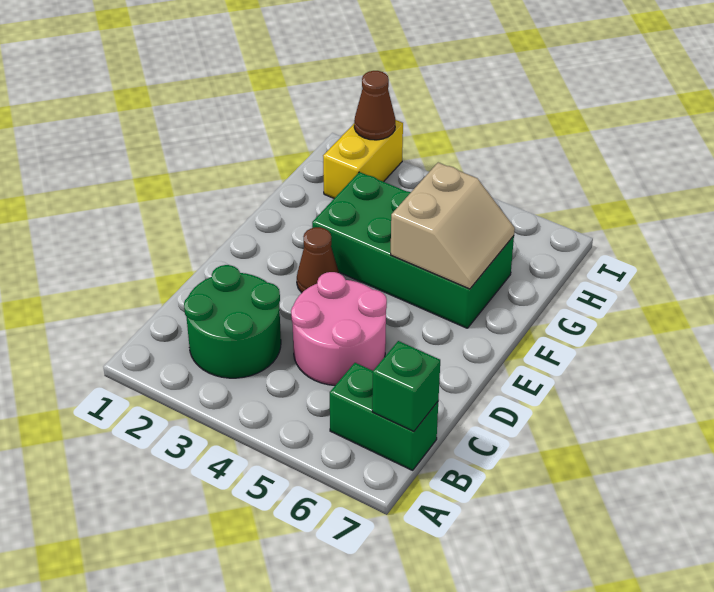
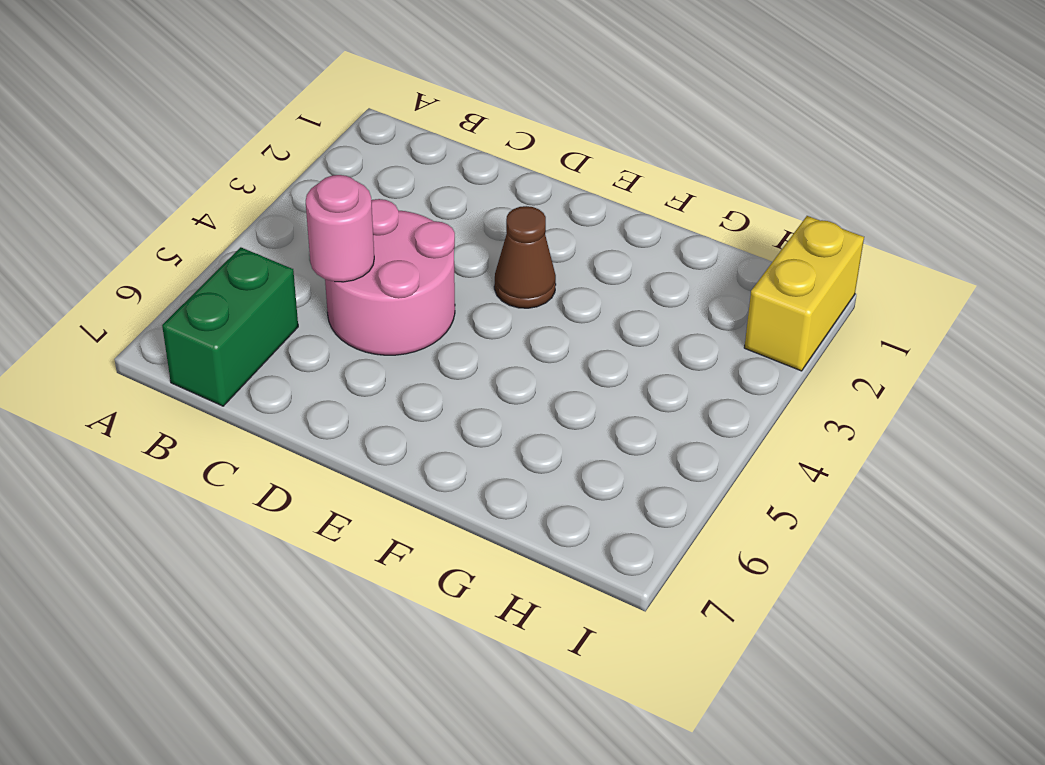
pink round brick C5 level 2 -> none
yellow brick I1:I2 level 1 -> yellow brick H2:I2 level 1
none -> green round brick B2:C3 level 1
none -> green brick F3:G6 level 1

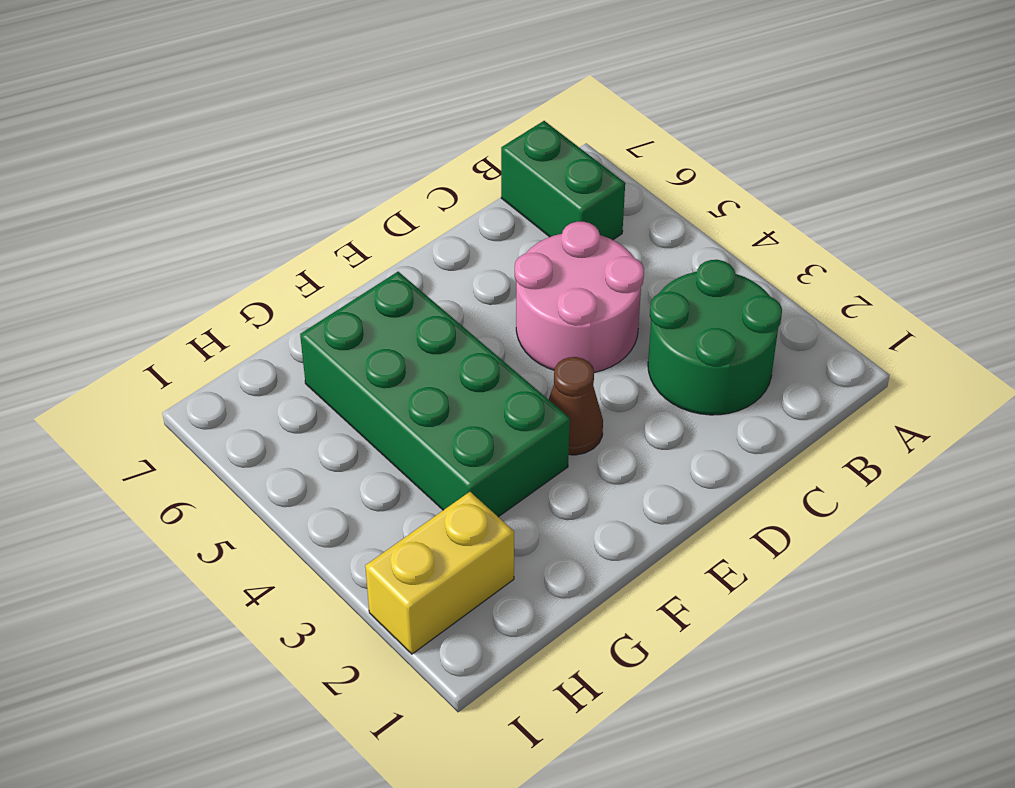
none -> green brick B7 level 2
none -> tan slope F5:G6 level 2 top 5

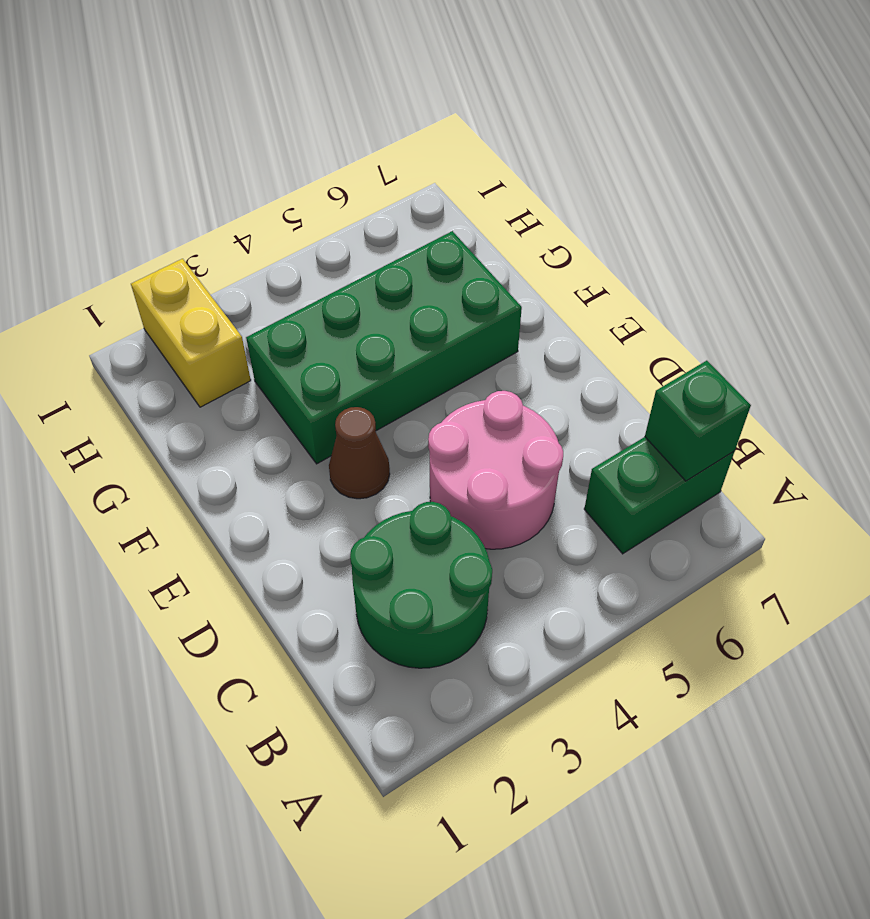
none -> tan slope F5:G6 level 2 top 5
none -> brown cone I2 level 2

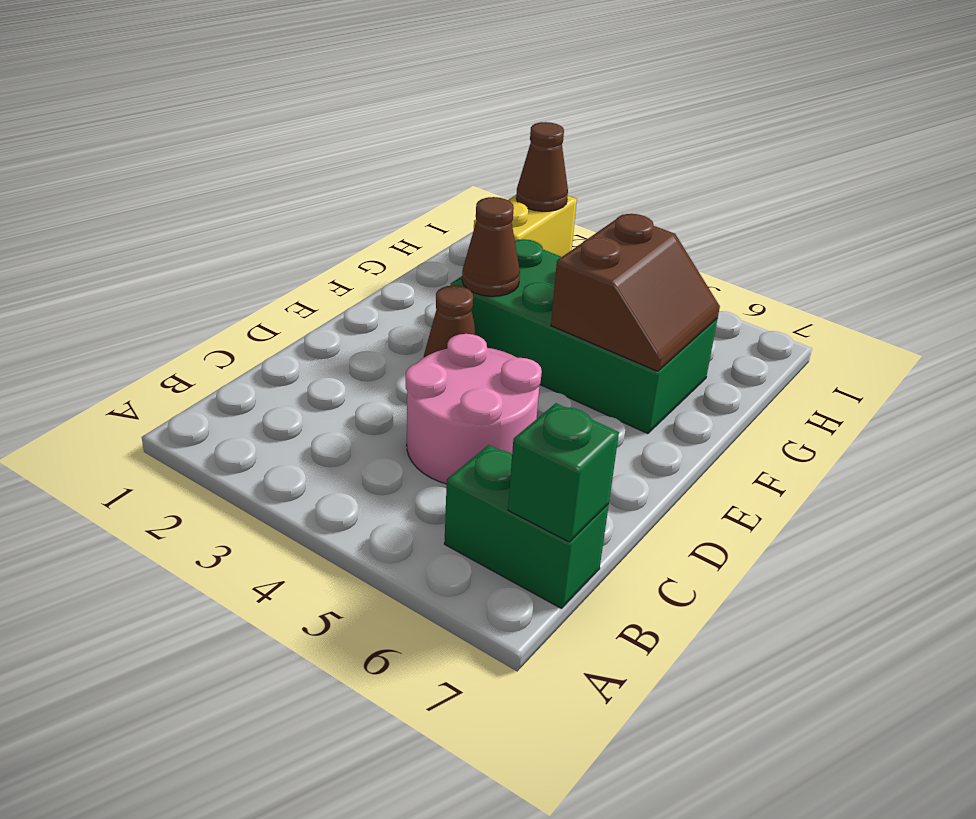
brown cone F3 level 2 -> none
brown slope F5:G6 level 2 top 5 -> tan slope F5:G6 level 2 top 5
none -> green round brick B2:C3 level 1

